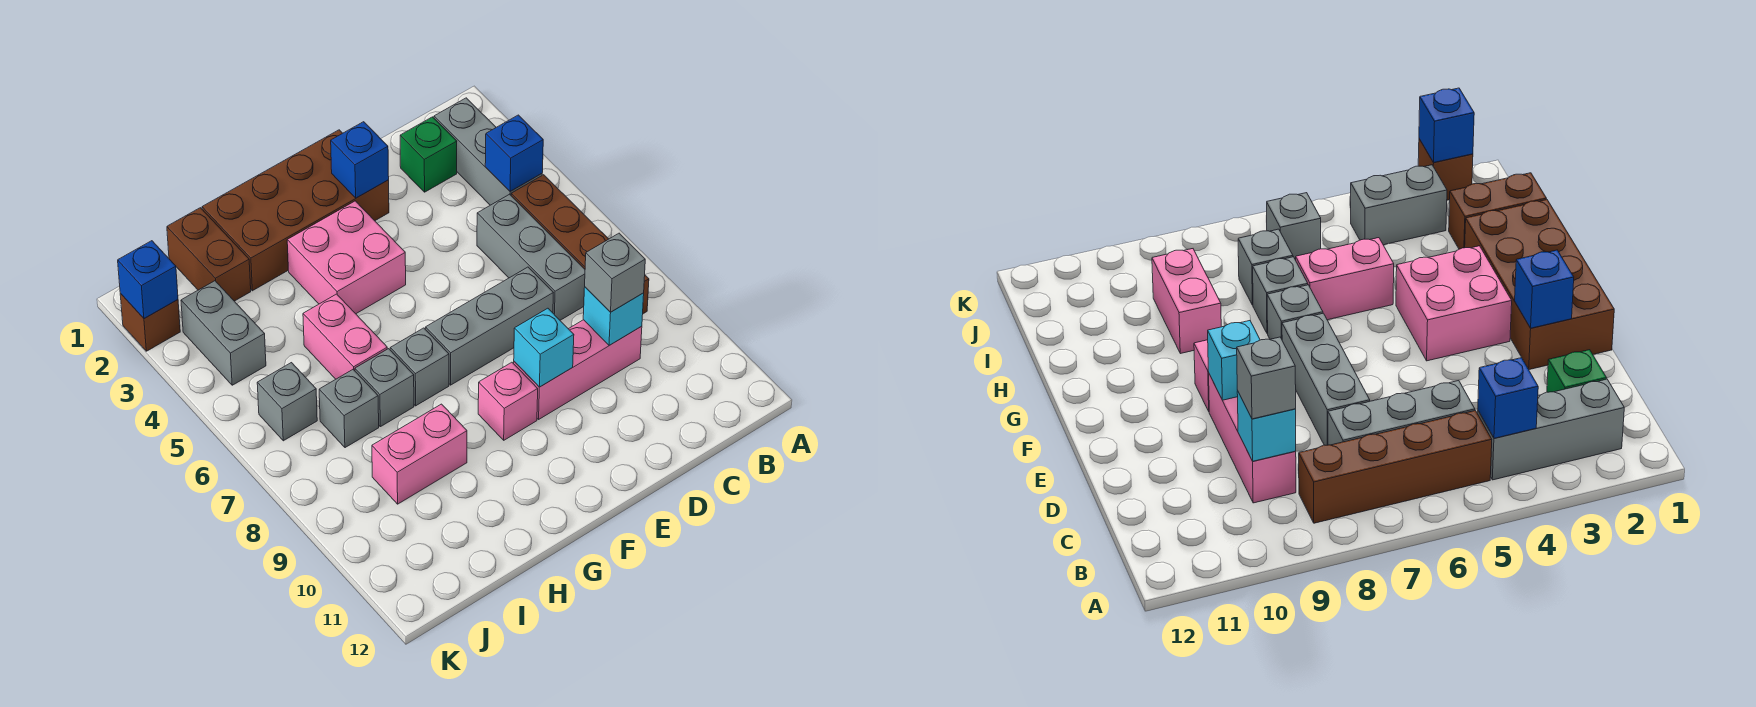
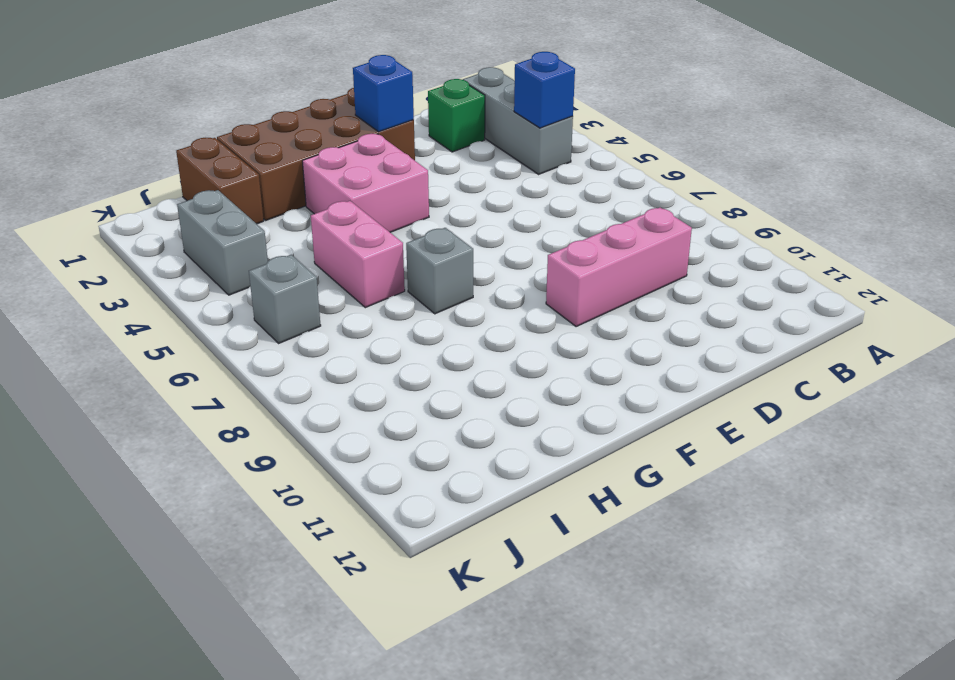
none -> brown brick B5:B8 level 1
none -> grey brick C5:C7 level 1
none -> grey brick D7:F7 level 1

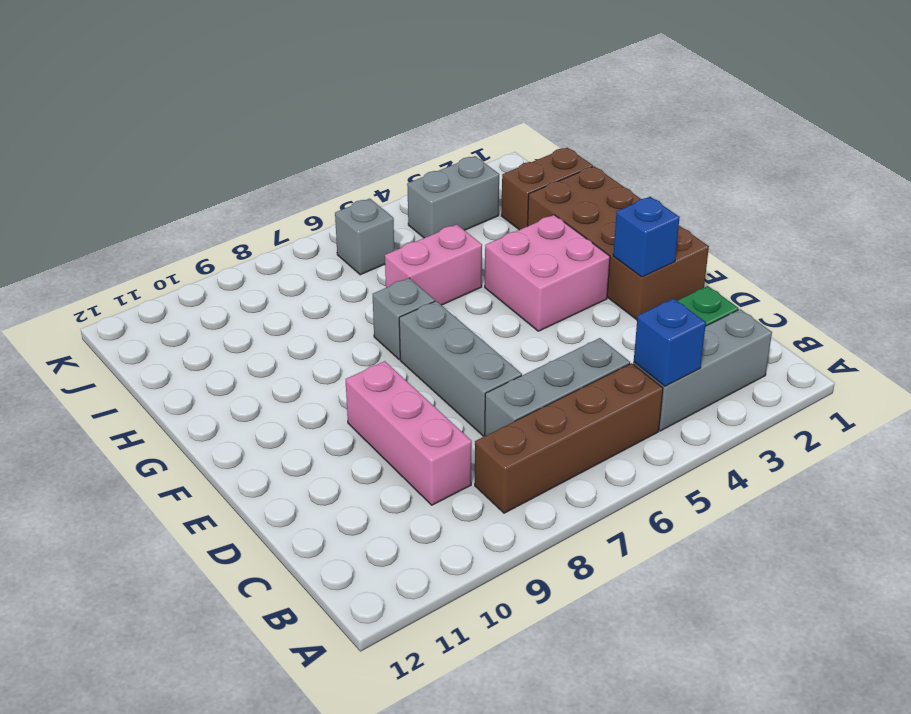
none -> pink brick F9 level 1
none -> grey brick H7 level 1
none -> pink brick H9:I9 level 1

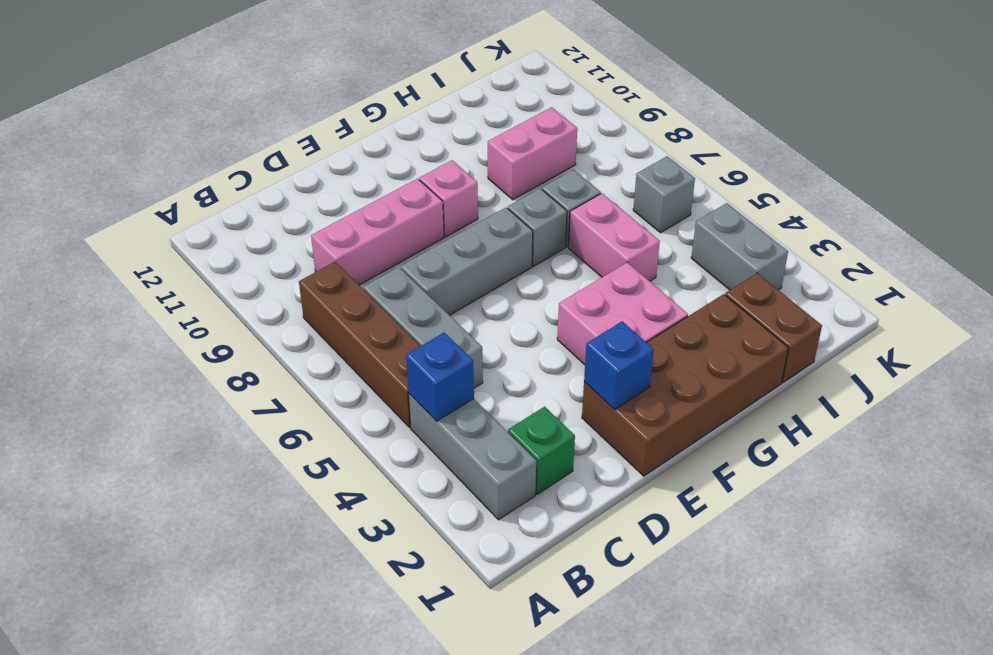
none -> grey brick I7 level 1
none -> brown brick K2 level 1
none -> cyan brick C9 level 2

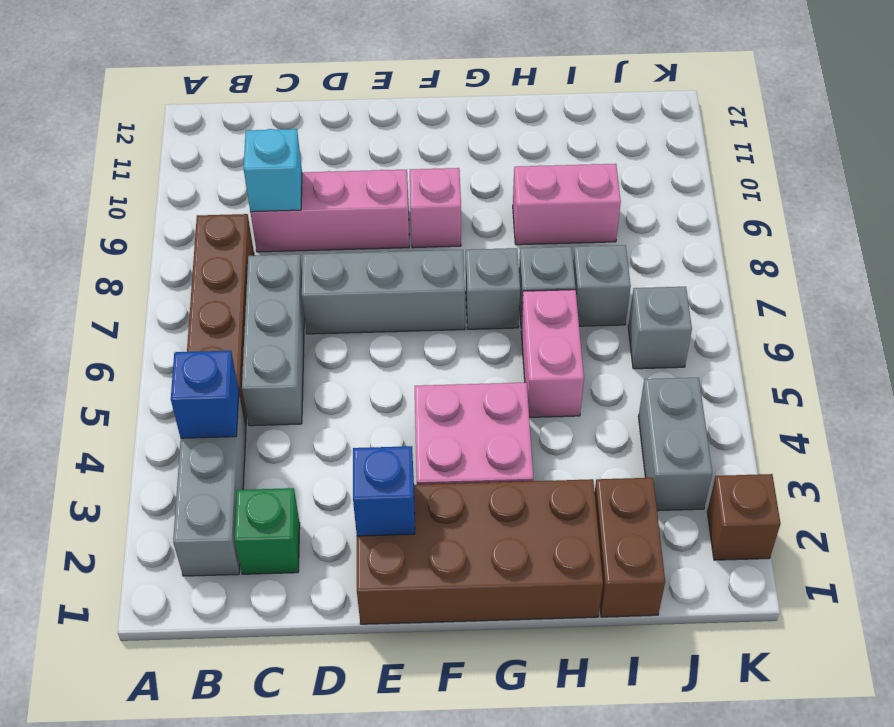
none -> cyan brick E9 level 2
none -> blue brick K2 level 2
none -> grey brick C9 level 3

